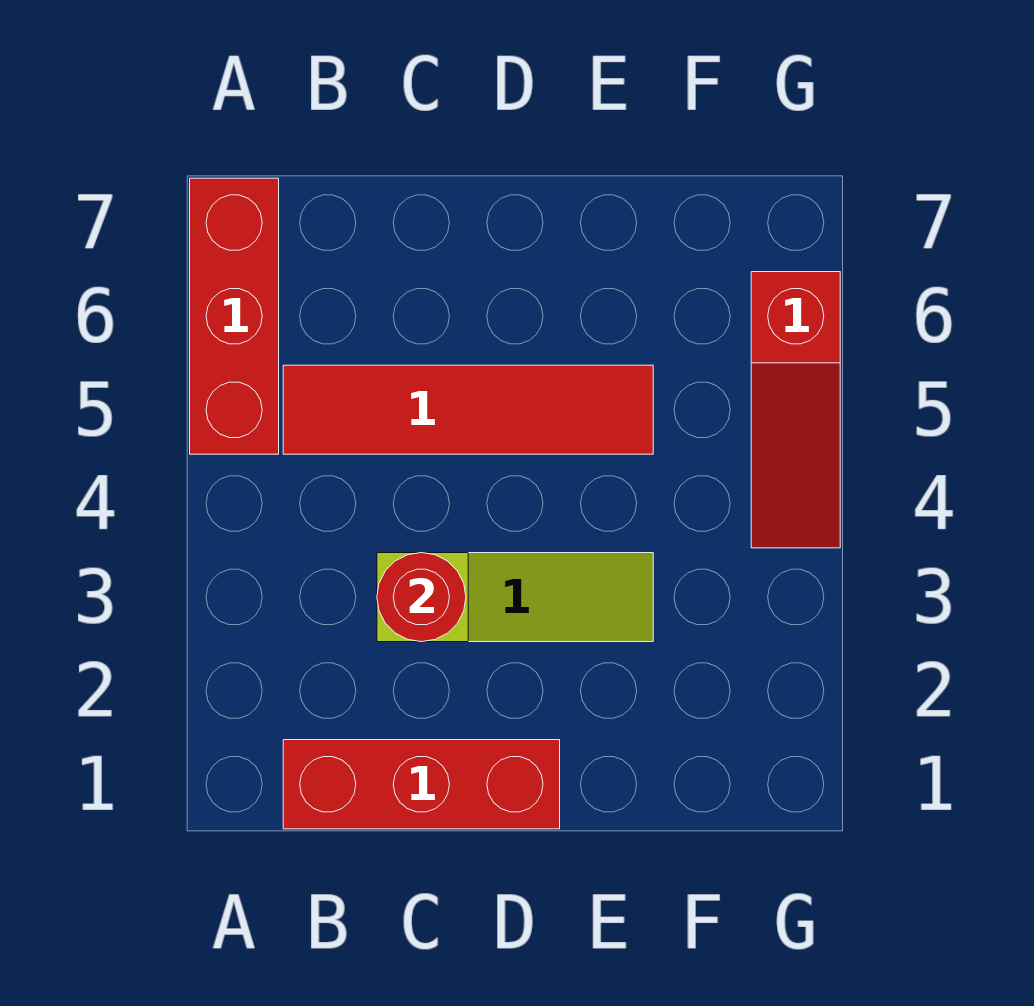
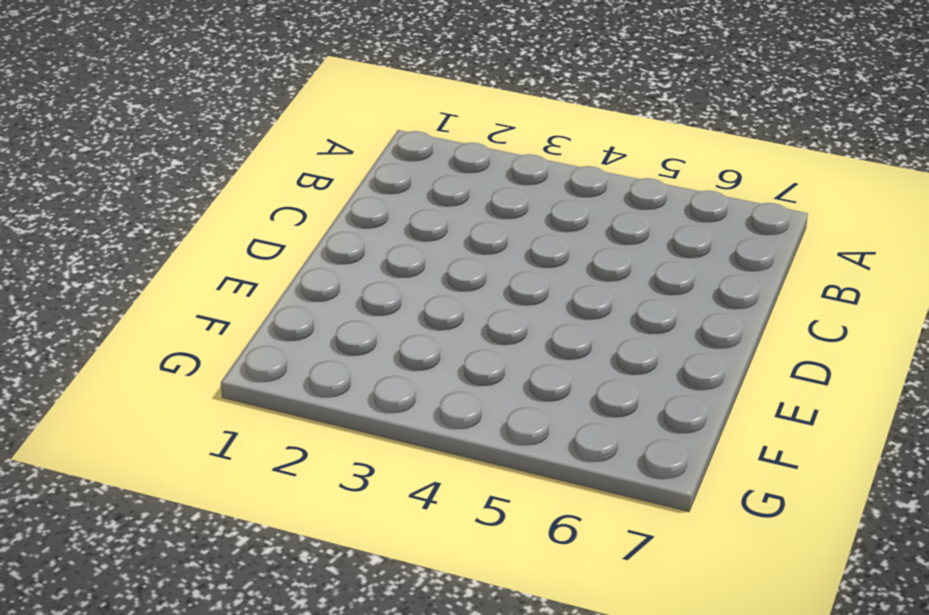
none -> red brick A5:A7 level 1
none -> red brick B1:D1 level 1

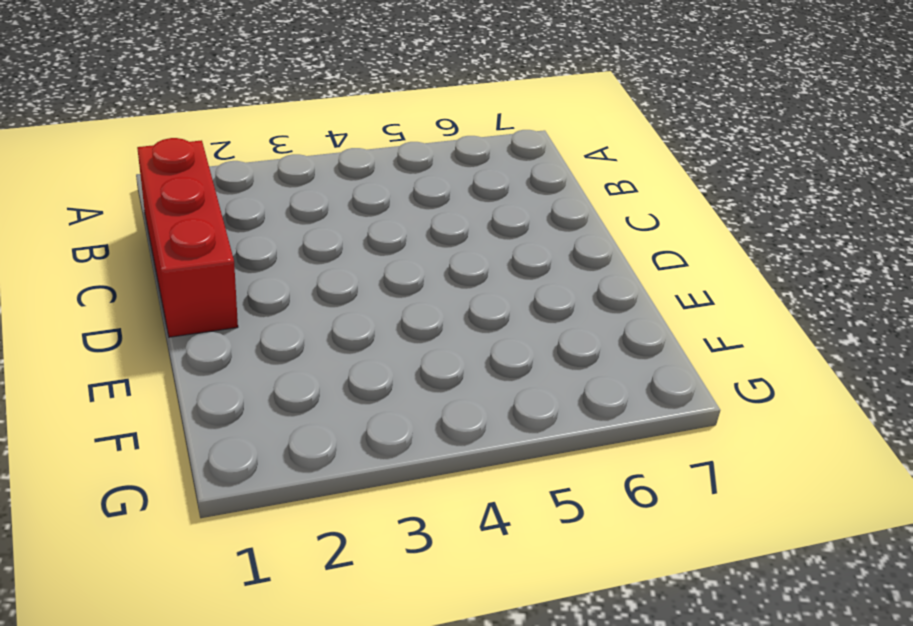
none -> red brick A5:A7 level 1
none -> red tile B5:E5 level 1

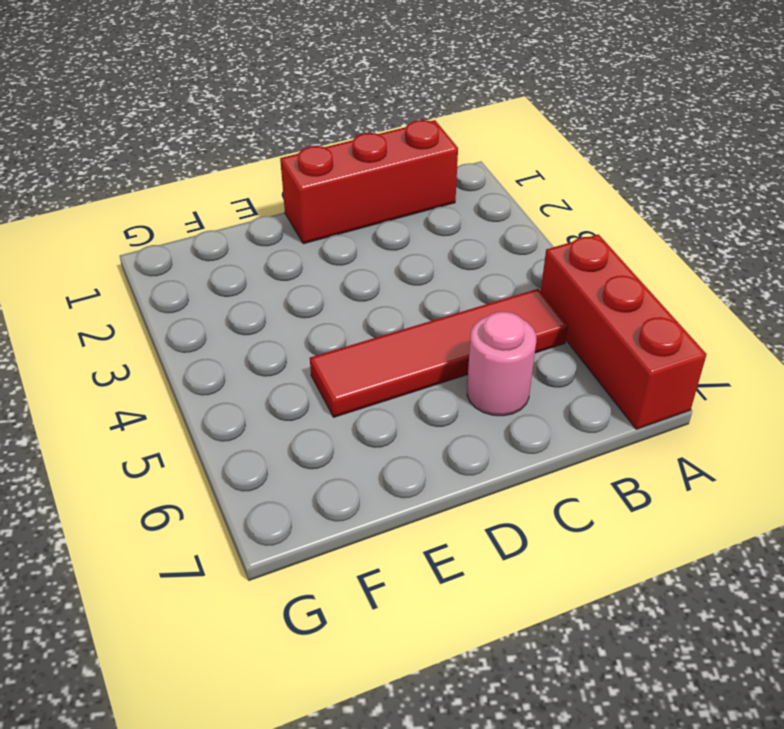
pink round brick C6 level 1 -> none
none -> lime slope C3:E3 level 1 top C
none -> red slope G4:G6 level 1 top 6

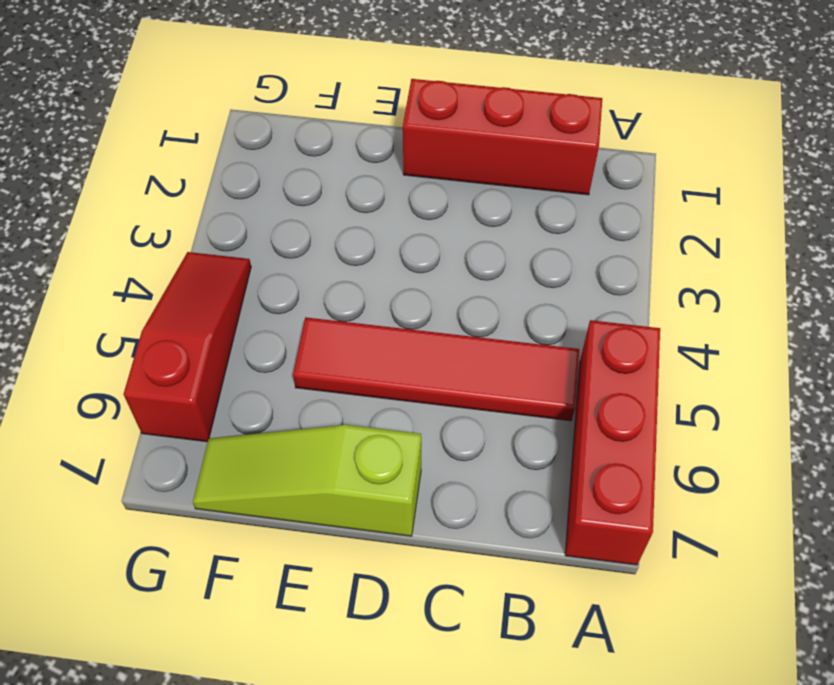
lime slope D7:F7 level 1 top D -> lime slope C3:E3 level 1 top C
none -> red round brick C3 level 2

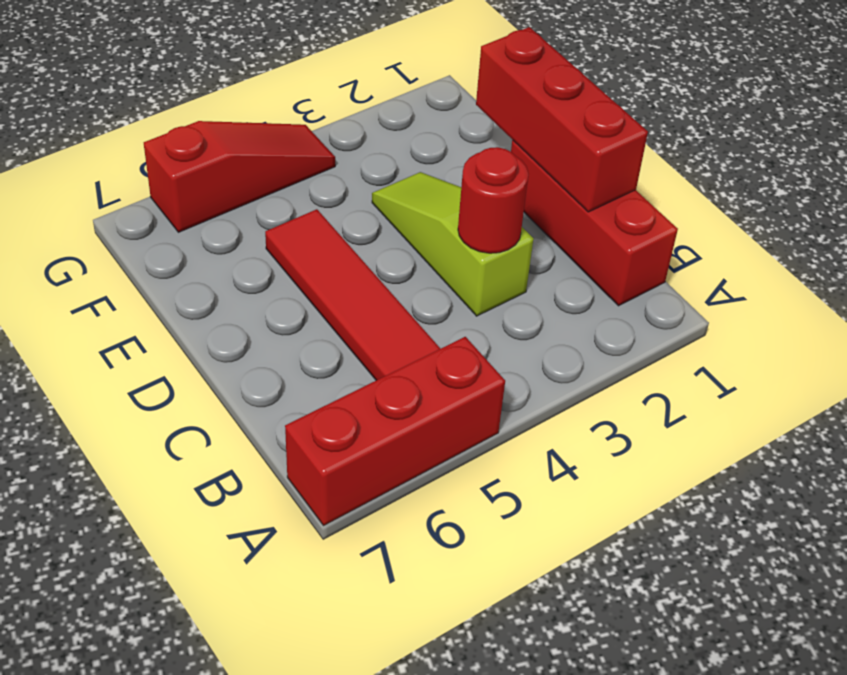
red brick C1:E1 level 2 -> none

